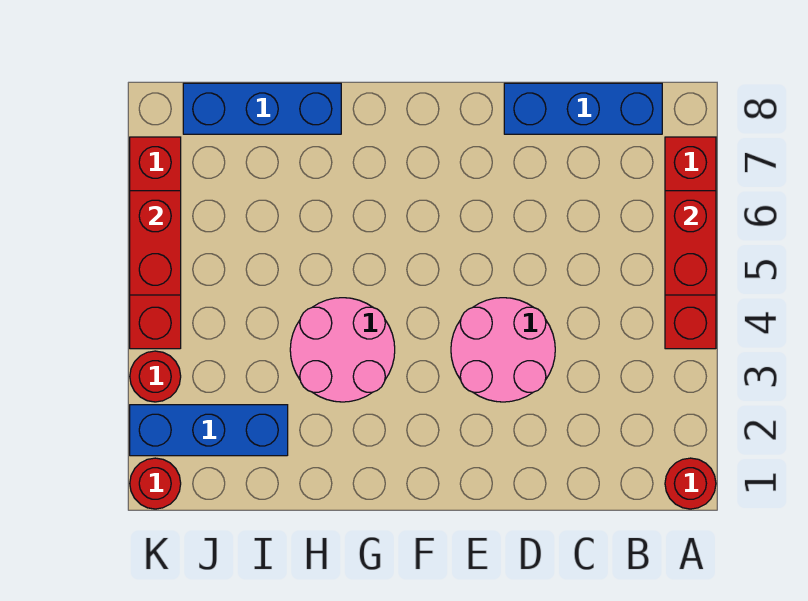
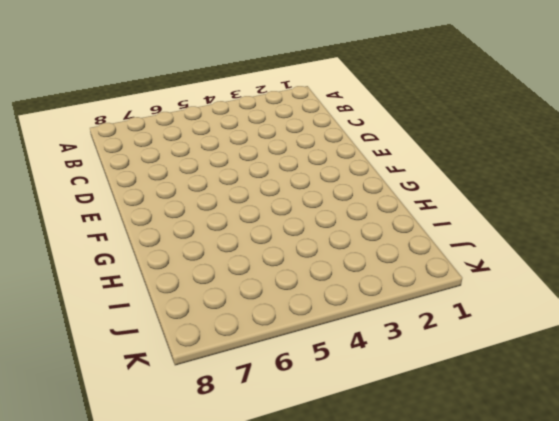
none -> red round brick A1 level 1
none -> red brick A4:A7 level 1
none -> blue brick B8:D8 level 1

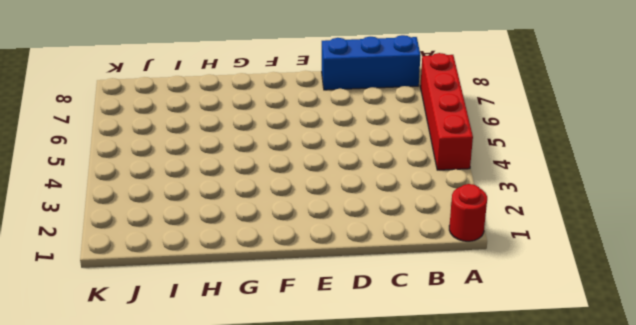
none -> pink round brick D3:E4 level 1
none -> pink round brick G3:H4 level 1
none -> blue brick H8:J8 level 1

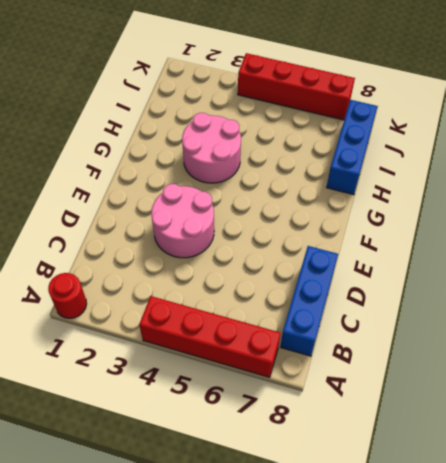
none -> blue brick I2:K2 level 1
none -> red round brick K1 level 1
none -> red round brick K3 level 1

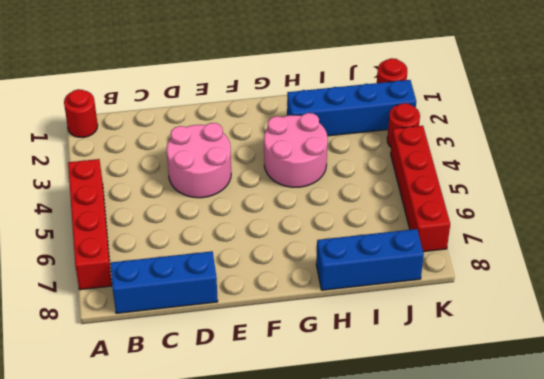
blue brick H2:K2 level 1 -> blue brick I2:K2 level 1
none -> red brick A5:A6 level 2
none -> red brick K5:K6 level 2

